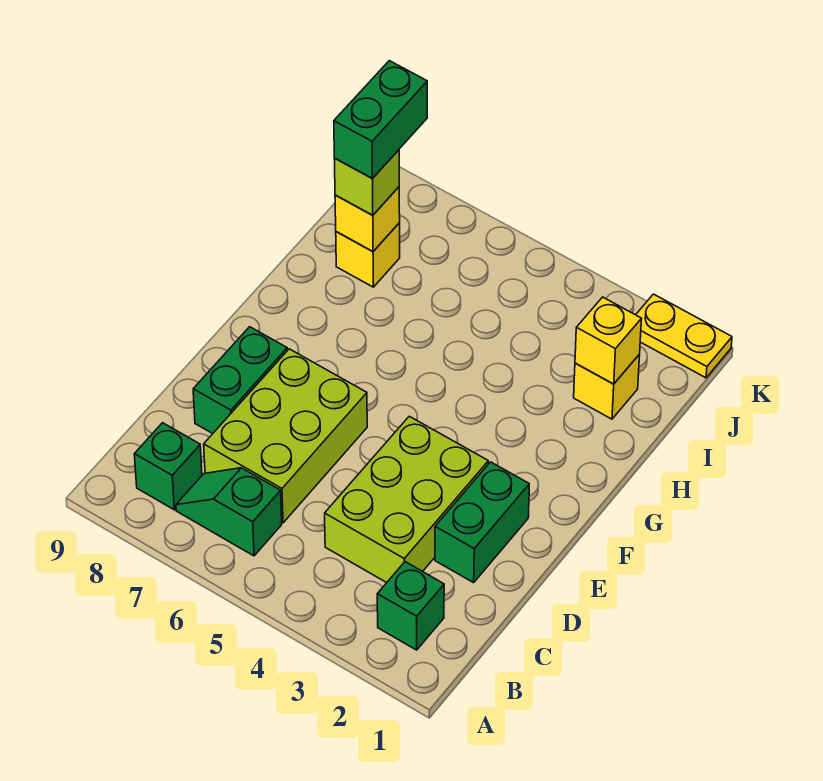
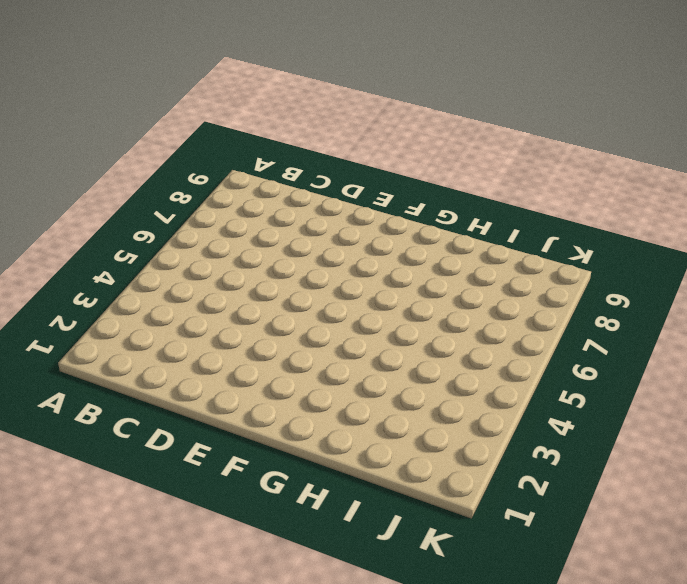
none -> green brick B2 level 1
none -> green slope B6:B7 level 1 top 6
none -> green brick B8 level 1

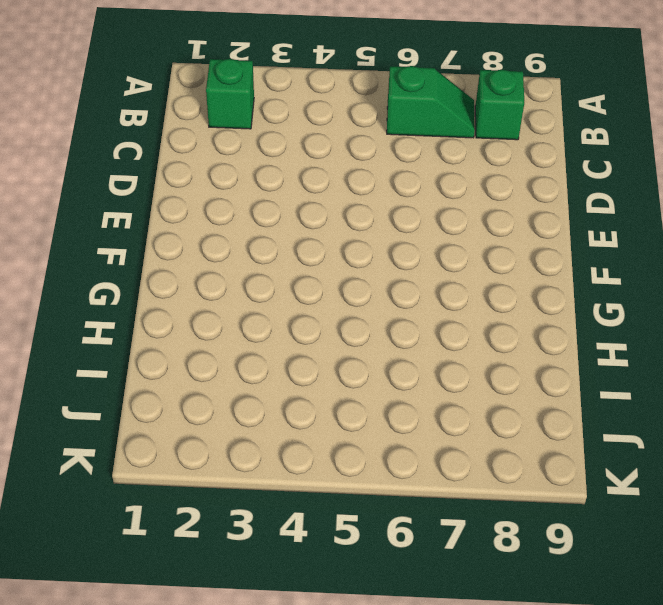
none -> lime brick C3:E4 level 1
none -> lime brick C6:E7 level 1
none -> green brick D2:E2 level 1

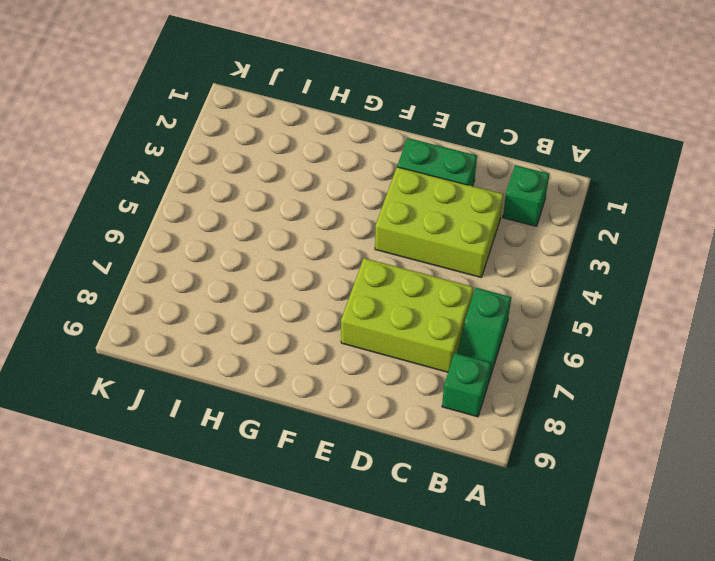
none -> green brick D8:E8 level 1
none -> yellow brick I2 level 1
none -> yellow brick I8 level 1

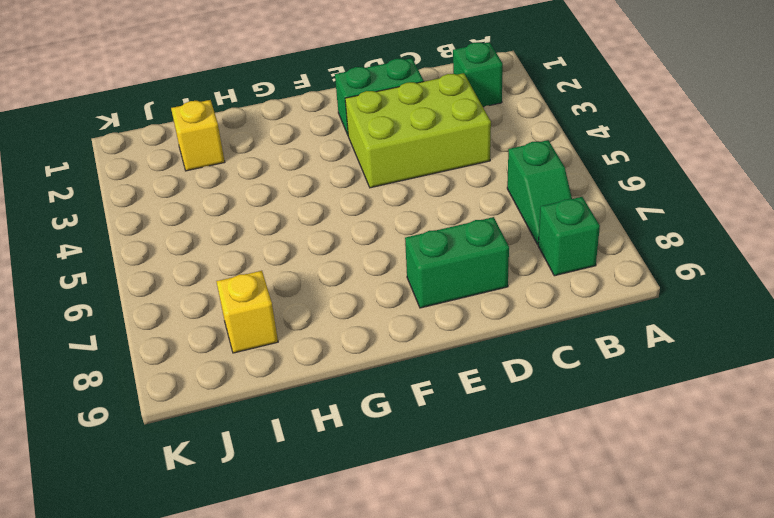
none -> lime brick C6:E7 level 1
none -> yellow plate K1:K2 level 1
none -> yellow brick I2 level 2

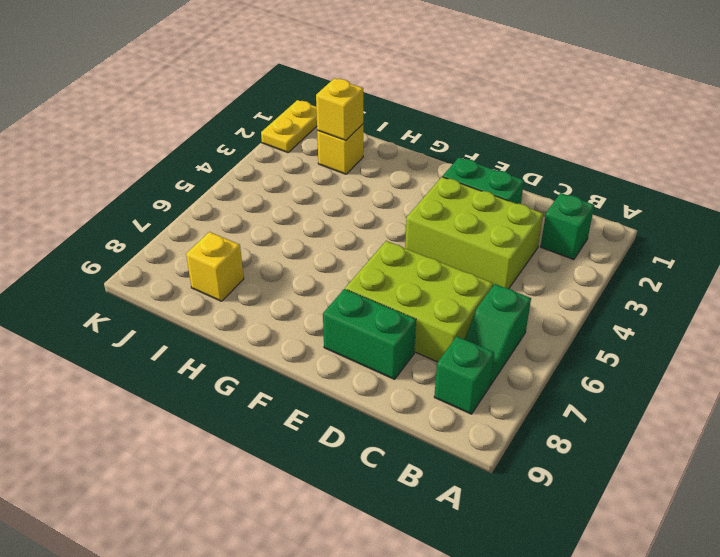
none -> yellow brick I8 level 2
none -> lime brick I8 level 3
none -> green brick I8:J8 level 4

